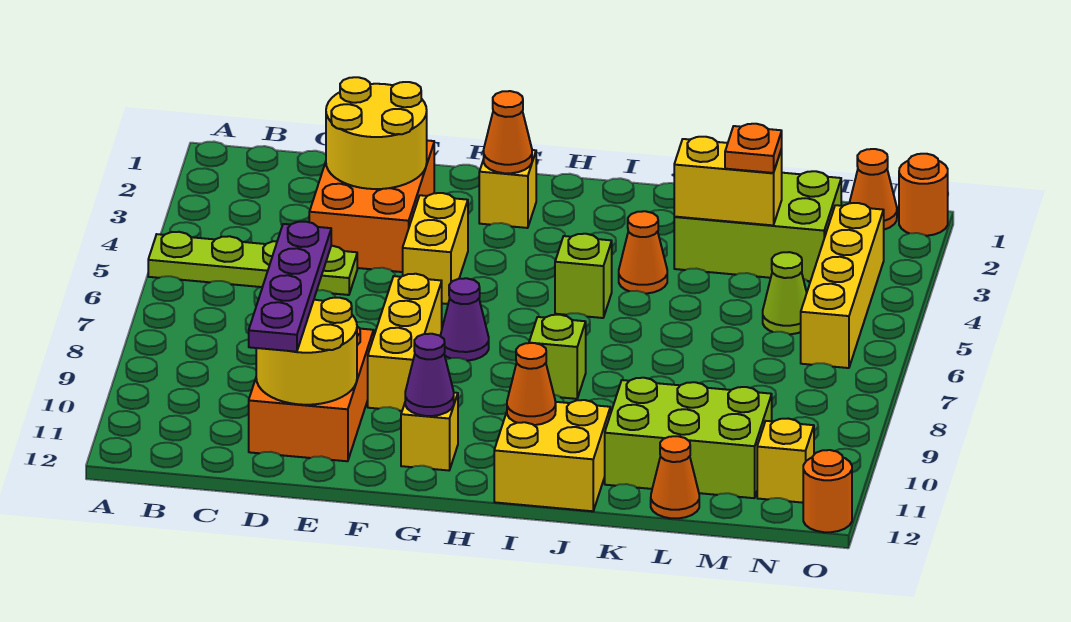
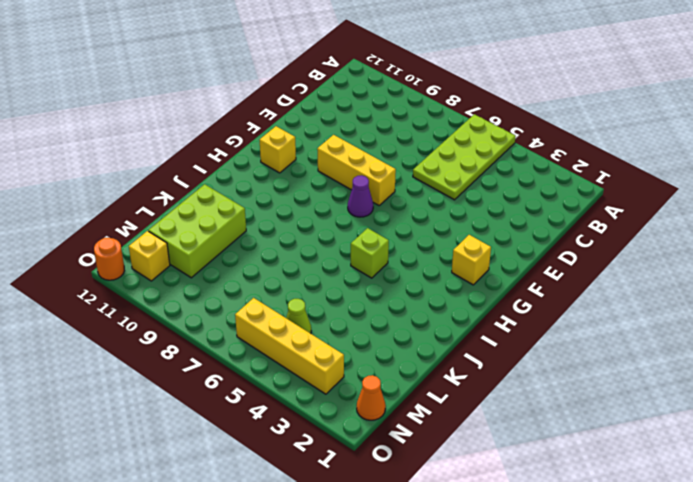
lime plate A5:D6 level 1 -> lime plate A5:D5 level 1
none -> orange brick D2:E4 level 1
none -> orange brick D9:E11 level 1
none -> yellow brick F4:F5 level 1

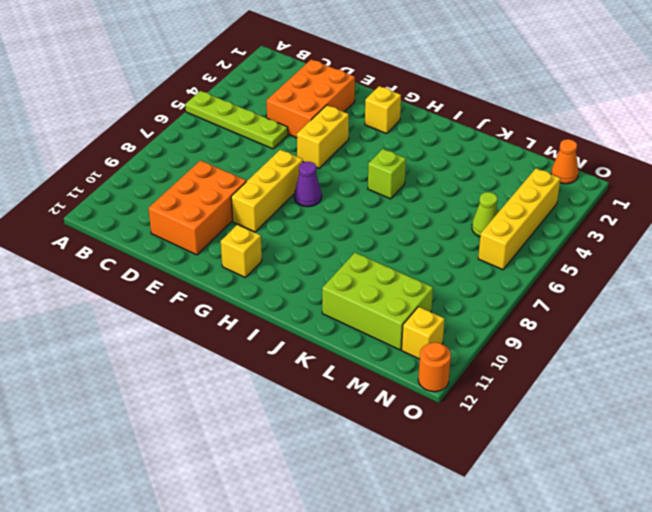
none -> lime brick I8 level 1
none -> yellow brick I11:J12 level 1
none -> orange cone J4 level 1

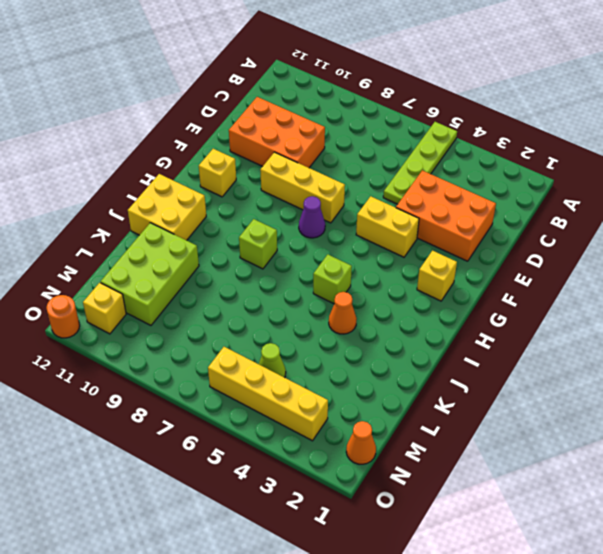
none -> lime brick K2:M3 level 1
none -> orange cone L12 level 1
none -> orange round brick O1 level 1

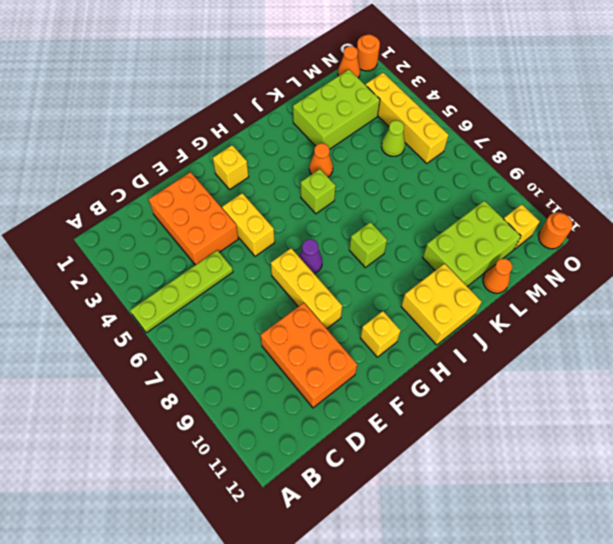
none -> yellow round brick D2:E3 level 2
none -> yellow round brick D10:E11 level 2
none -> orange cone G2 level 2

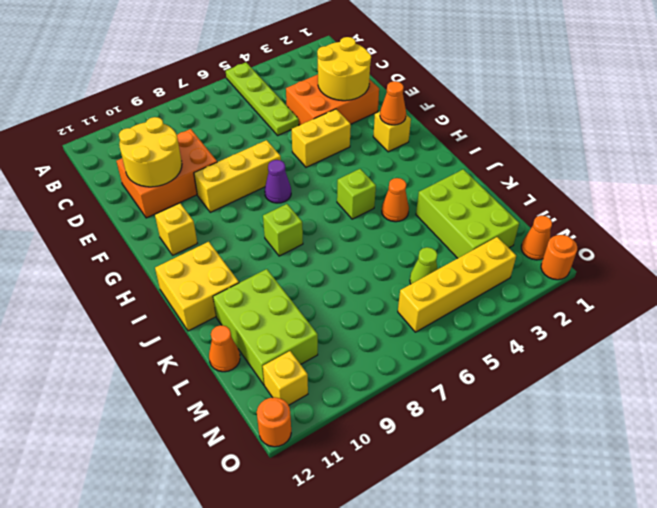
none -> purple cone G11 level 2
none -> orange cone I11 level 2
none -> yellow brick K3:L3 level 2

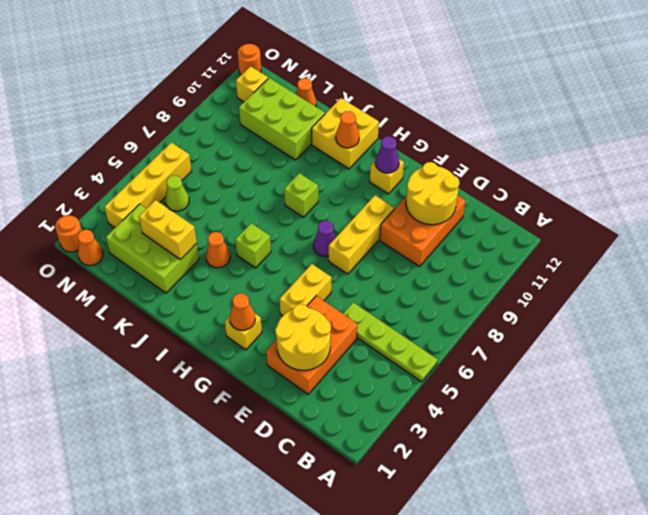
none -> purple plate D8:D11 level 3
none -> orange plate L3 level 3

